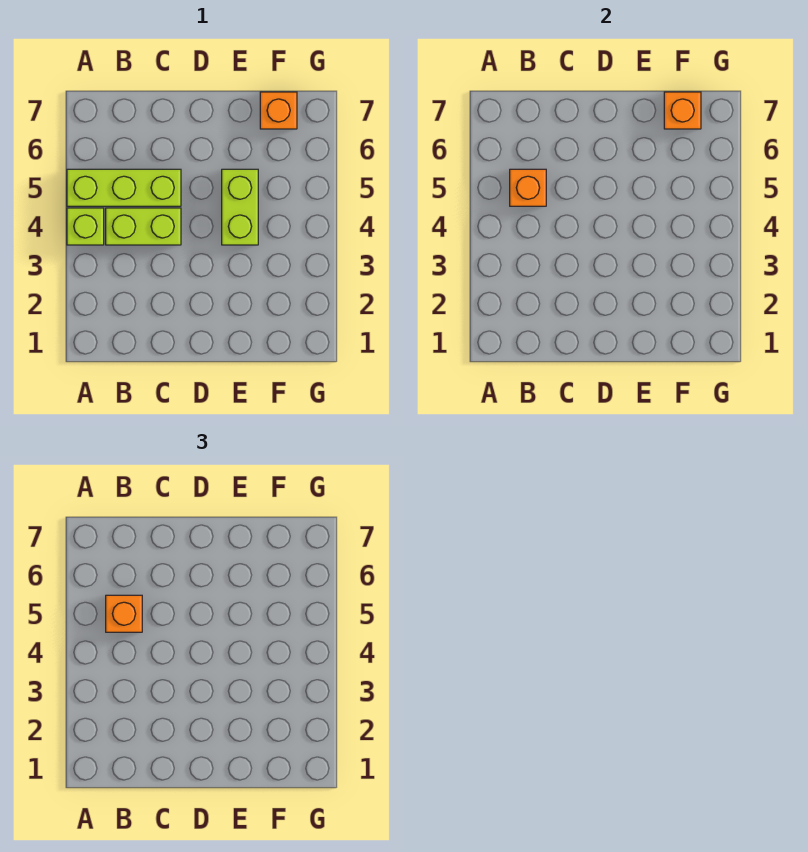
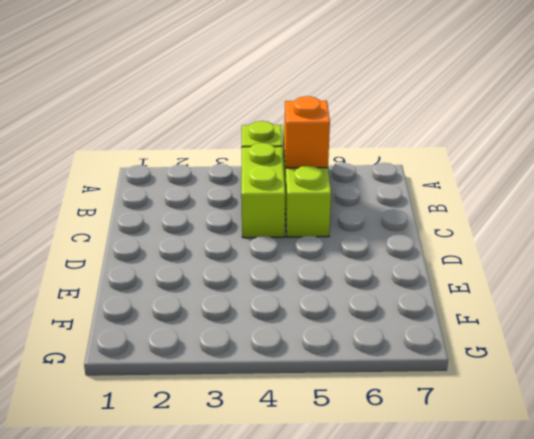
none -> lime brick E4:E5 level 1
none -> orange brick F7 level 1

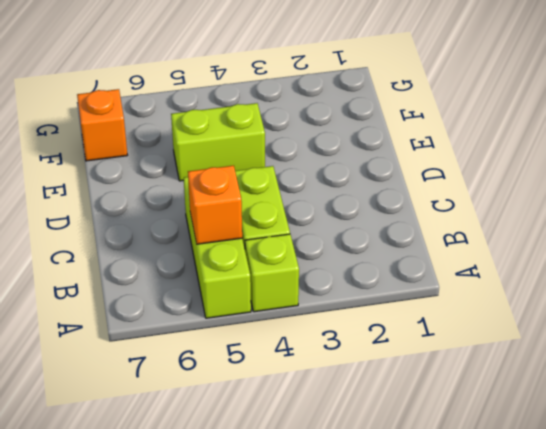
none -> orange brick F7 level 2
none -> orange brick B5 level 3

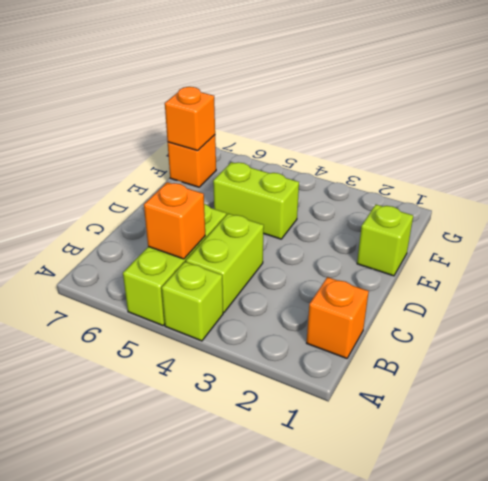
orange brick B1 level 1 -> orange brick B5 level 3
lime brick E1 level 1 -> none

